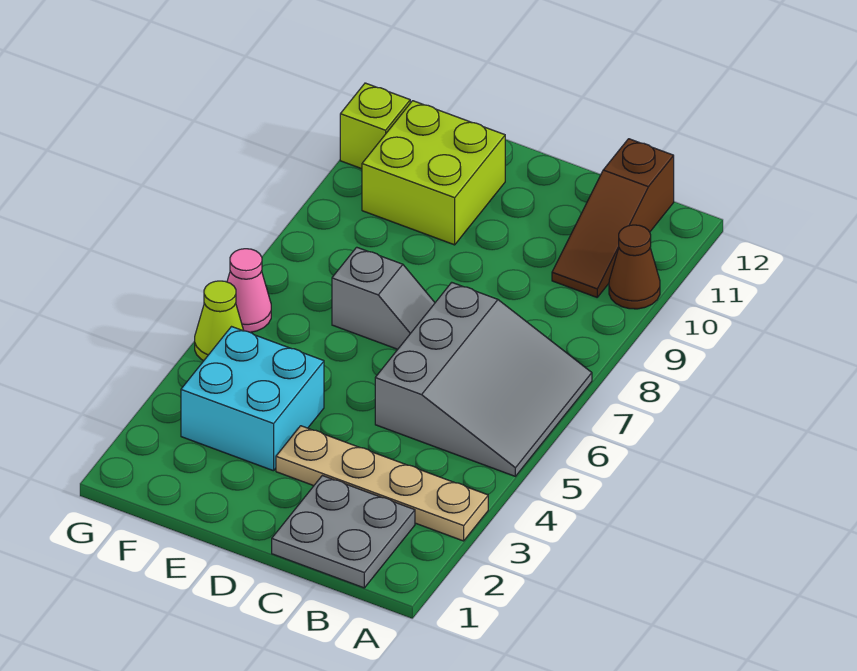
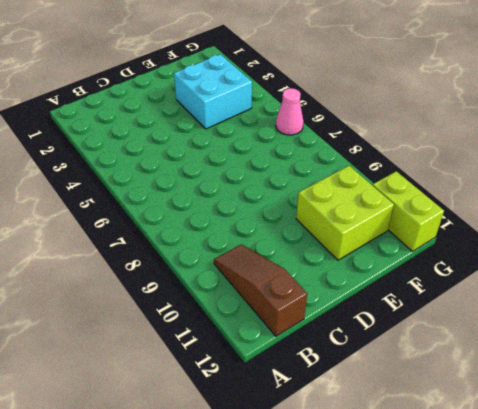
lime brick G11:G12 level 1 -> lime brick G11 level 1
none -> tan plate A3:D3 level 1
none -> grey slope A5:C7 level 1 top C

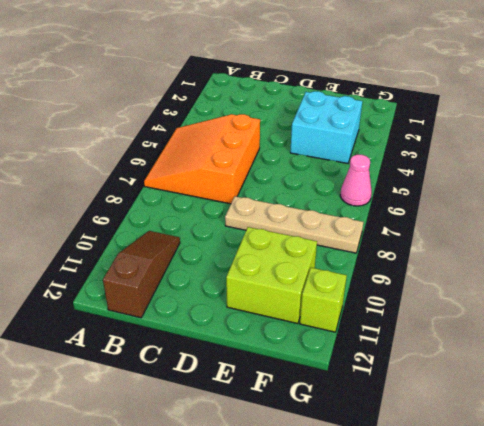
orange slope A5:C7 level 1 top C -> grey slope A5:C7 level 1 top C
tan plate D8:G8 level 1 -> tan plate A3:D3 level 1
none -> brown cone A10 level 1
none -> grey plate B1:C2 level 1

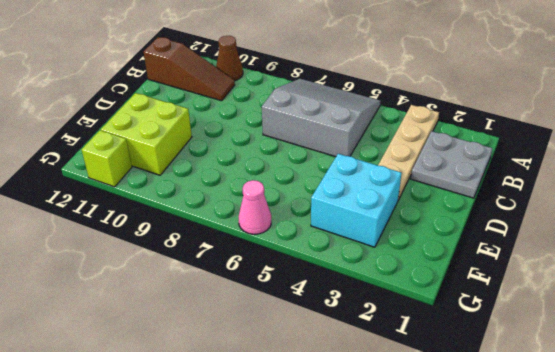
none -> grey slope D7:E7 level 1 top E
none -> lime cone G5 level 1

